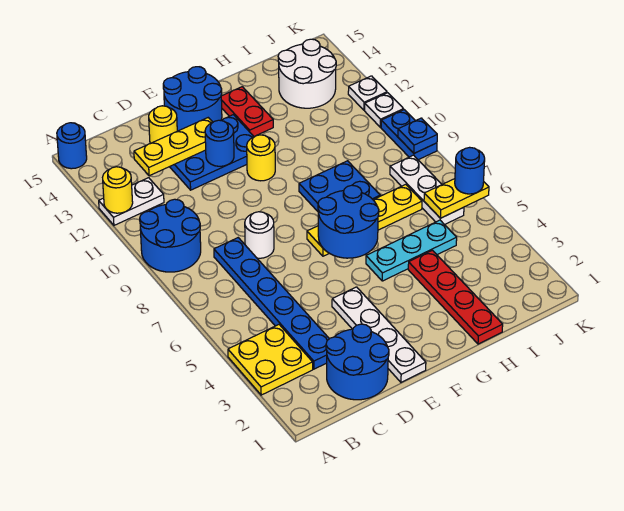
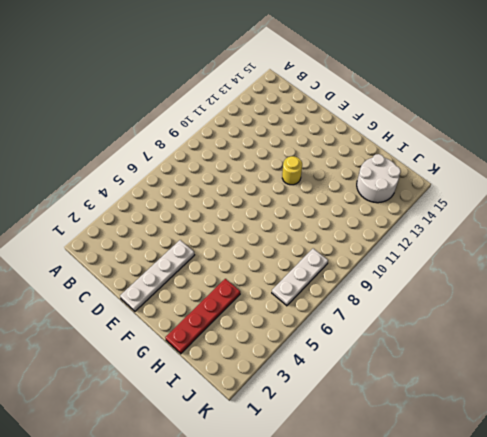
none -> yellow plate A3:B4 level 1
none -> blue round brick A9:B10 level 1
none -> white plate A12:B12 level 1

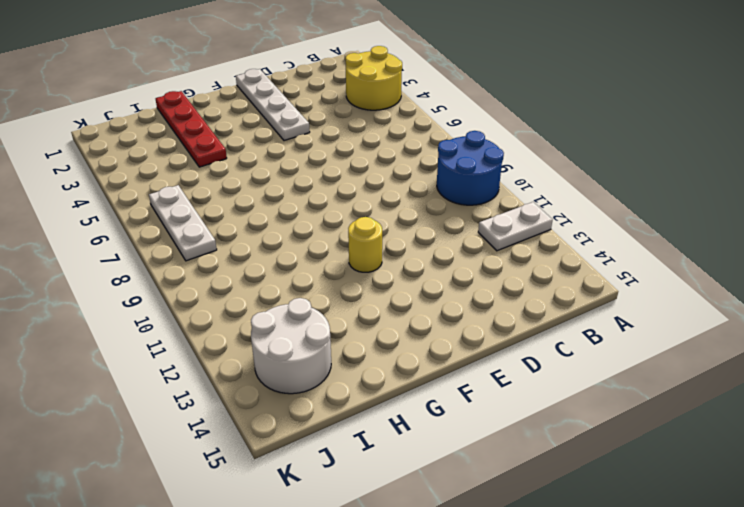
yellow round brick A3:B4 level 1 -> yellow plate A3:B4 level 1
none -> blue round brick A15 level 1
none -> blue round brick C1:D2 level 1
none -> blue plate C3:C8 level 1

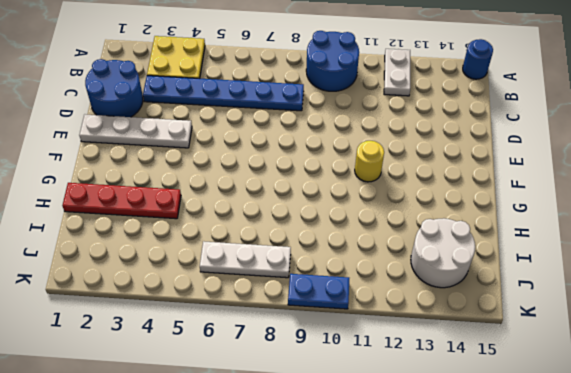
none -> white round brick D8 level 1
none -> blue plate D12:F13 level 1
none -> yellow round brick D14 level 1

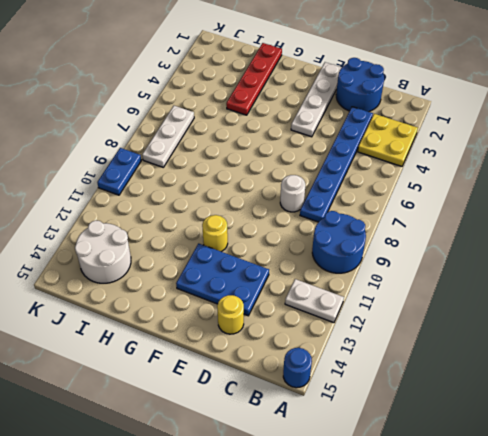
none -> blue round brick E14:F15 level 1
none -> yellow plate F7:I7 level 1
none -> cyan plate G5:I5 level 1

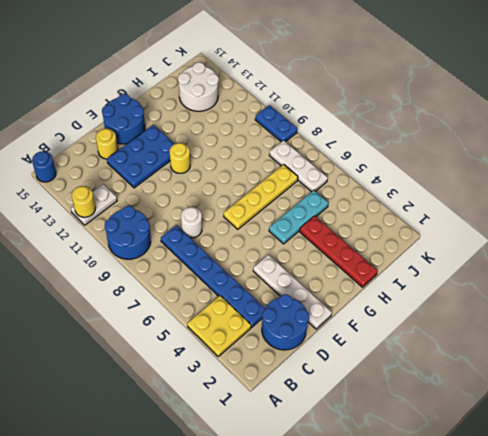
none -> blue plate G8:H9 level 1
none -> red plate G13:G14 level 1
none -> white plate K11 level 1

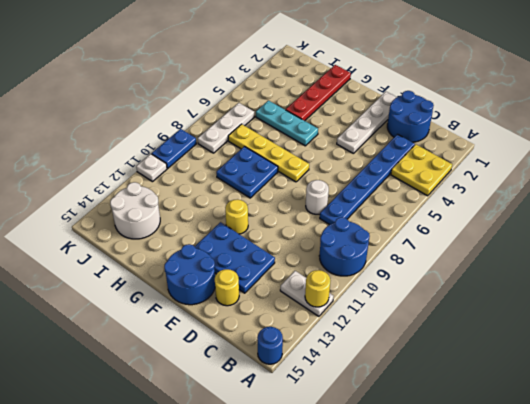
none -> red plate G13:G14 level 1
none -> white plate K12 level 1
none -> yellow plate C13:E13 level 2

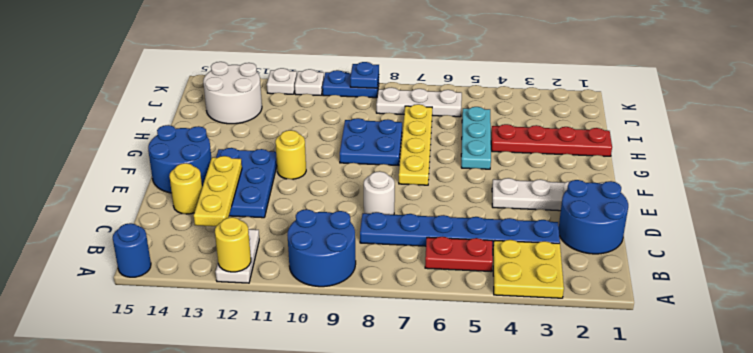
red plate B5:B6 level 1 -> red plate G13:G14 level 1
none -> blue round brick E12 level 2
none -> blue round brick F6:G7 level 2
none -> yellow plate J6:K6 level 2

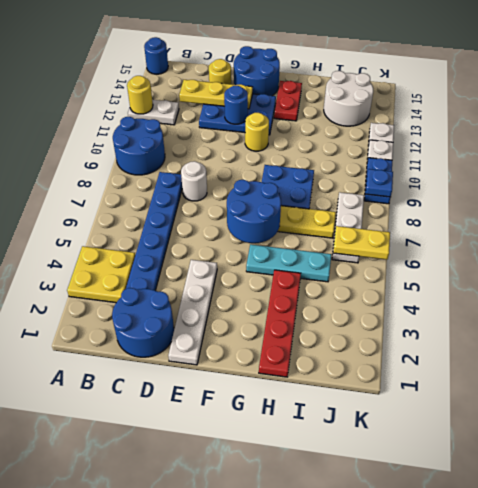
none -> blue round brick K6 level 3

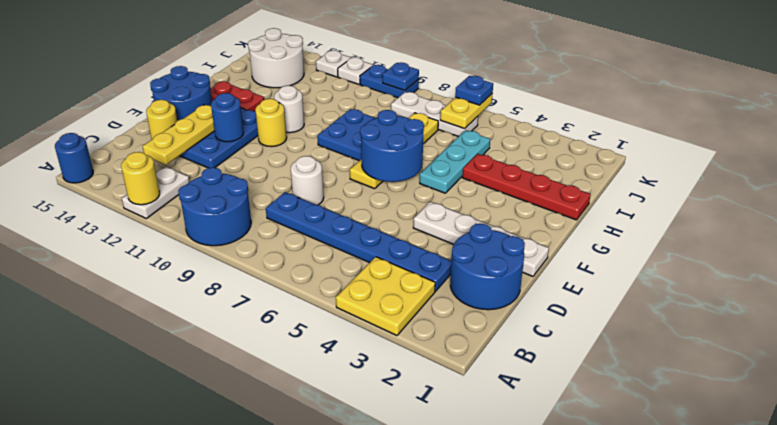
white round brick G11 level 1 -> none
blue plate K6 level 3 -> blue round brick K6 level 3

